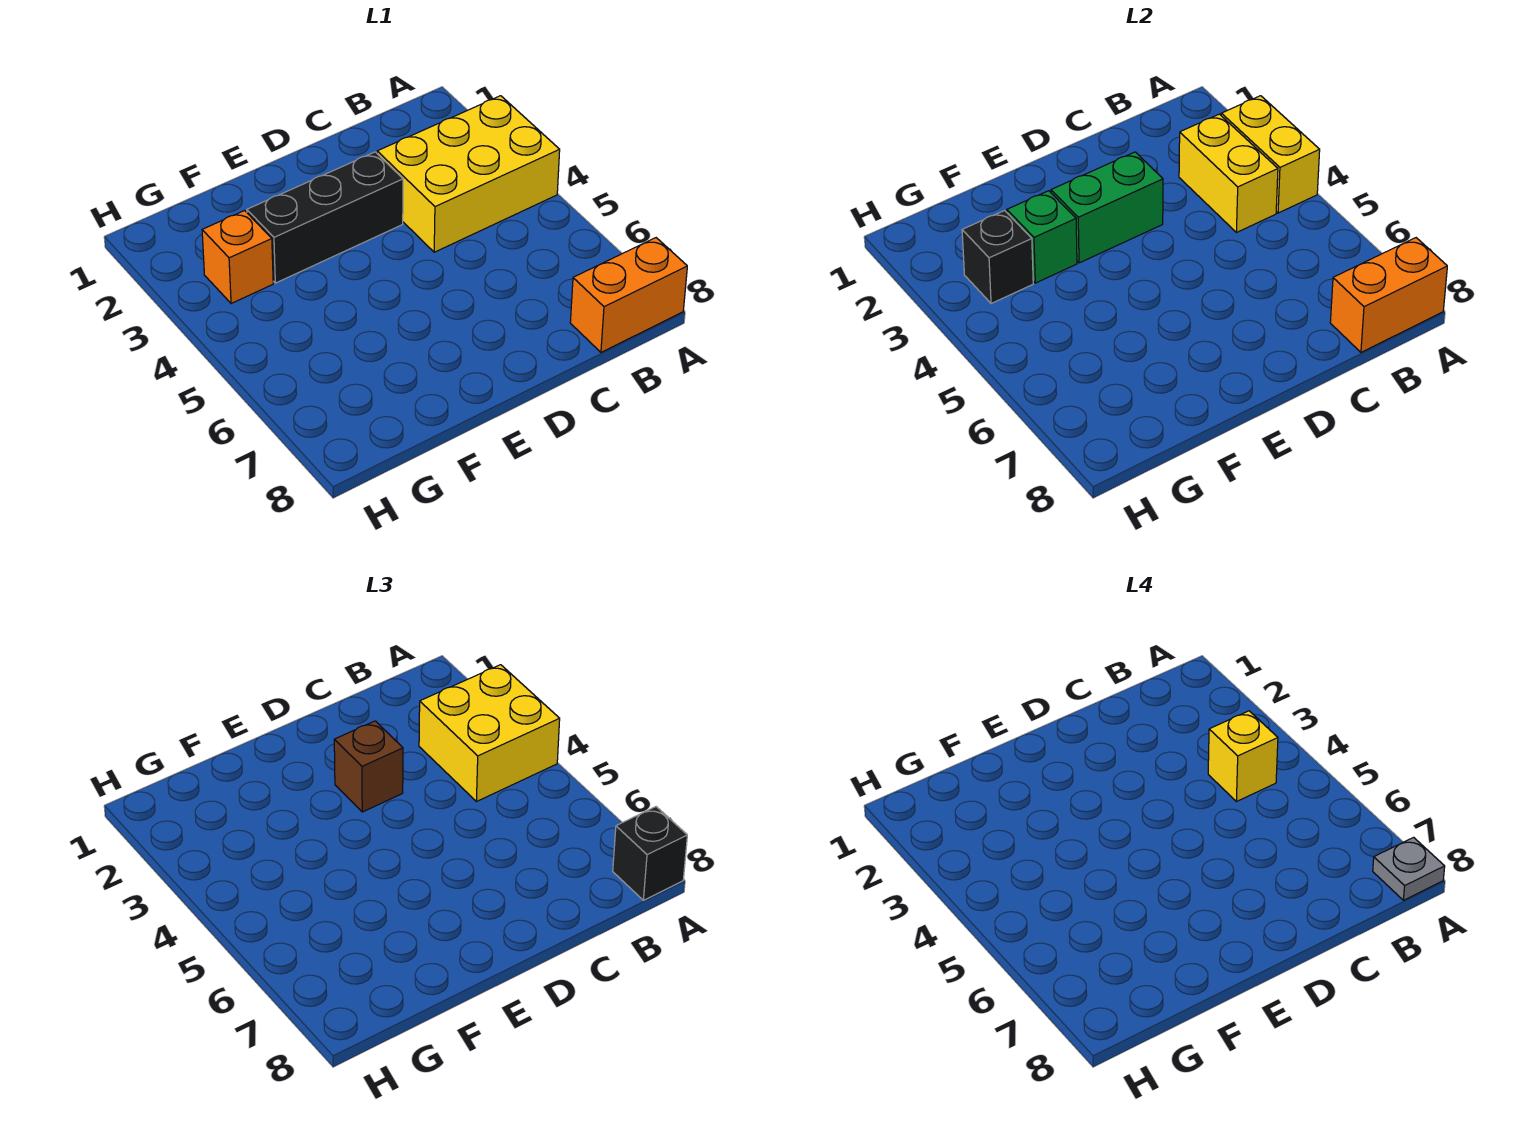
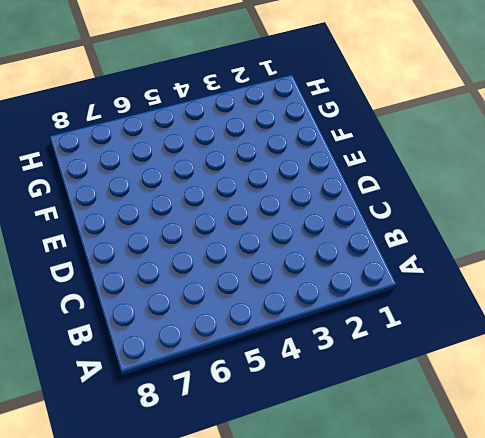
none -> yellow brick A3:C4 level 1
none -> orange brick A8:B8 level 1
none -> black brick D3:F3 level 1

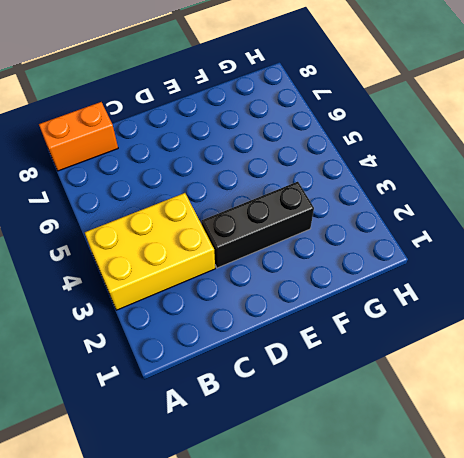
none -> orange brick G3 level 1
none -> yellow brick A3:A4 level 2
none -> orange brick A8:B8 level 2

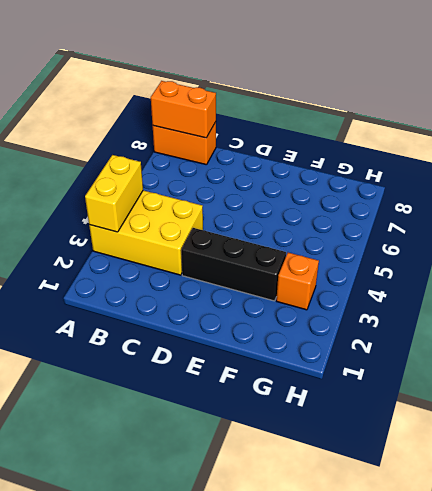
none -> yellow brick B3:B4 level 2
none -> green brick D3:E3 level 2
none -> green brick F3 level 2

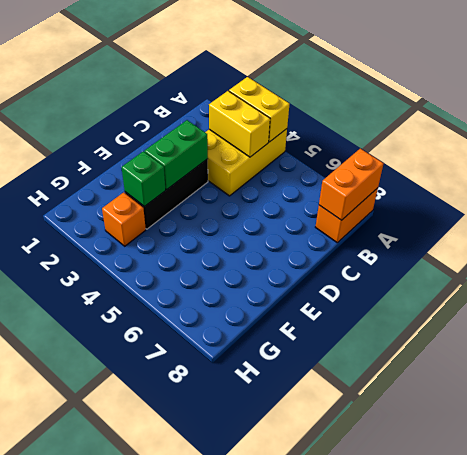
none -> black brick G3 level 2
none -> yellow brick A3:B4 level 3
none -> black brick A8 level 3

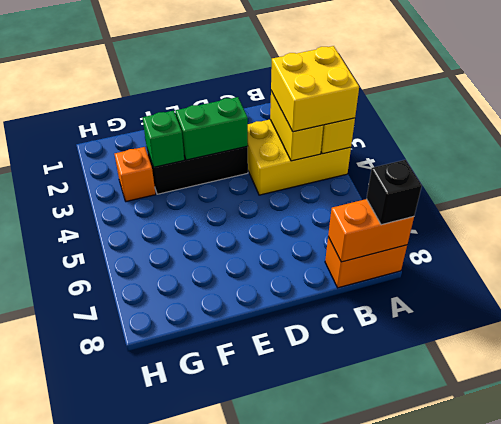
none -> black brick G3 level 2
none -> brown brick D3 level 3
none -> grey plate A8 level 4

